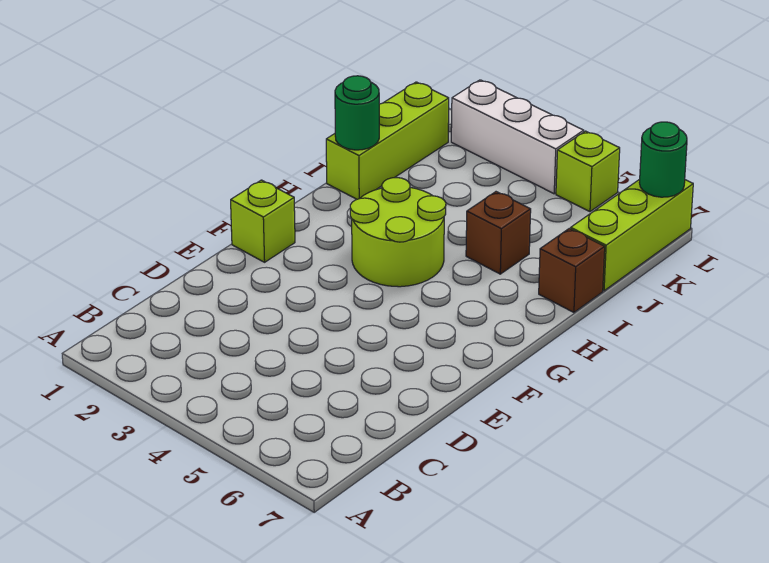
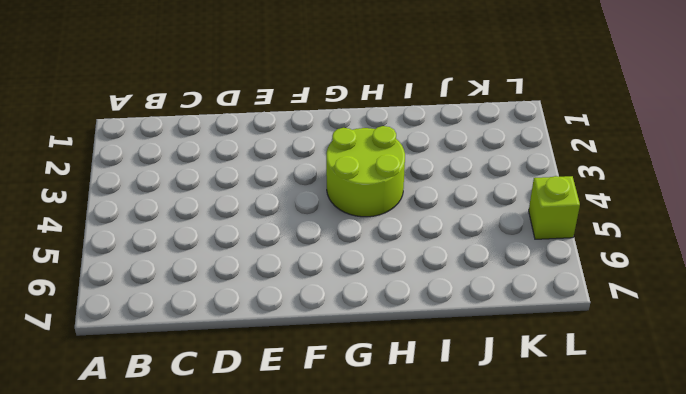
none -> lime brick F1 level 1
none -> lime brick I1:K1 level 1

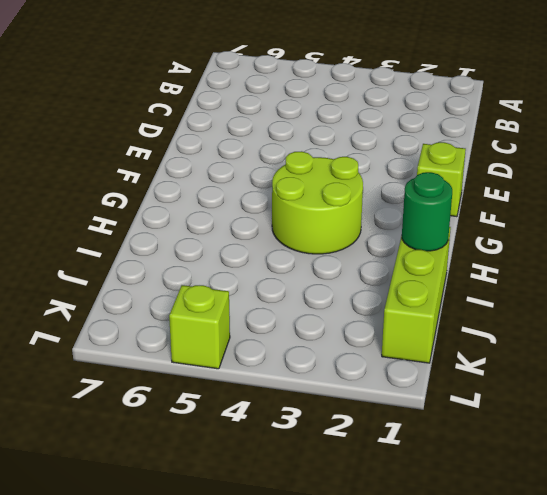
none -> brown brick I5 level 1
none -> brown brick I7 level 1

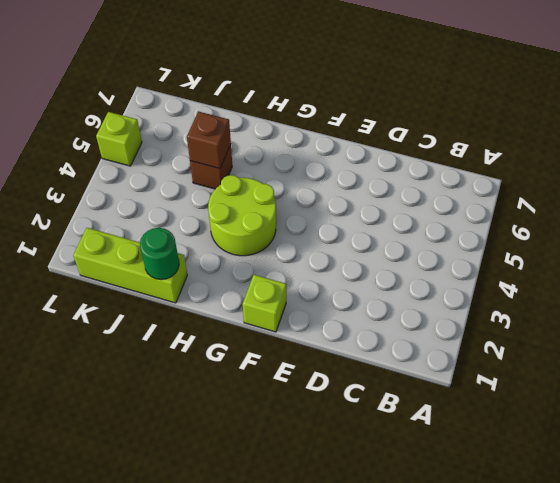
brown brick I5 level 2 -> brown brick I7 level 1
none -> lime brick J7:L7 level 1
none -> white brick L2:L4 level 1

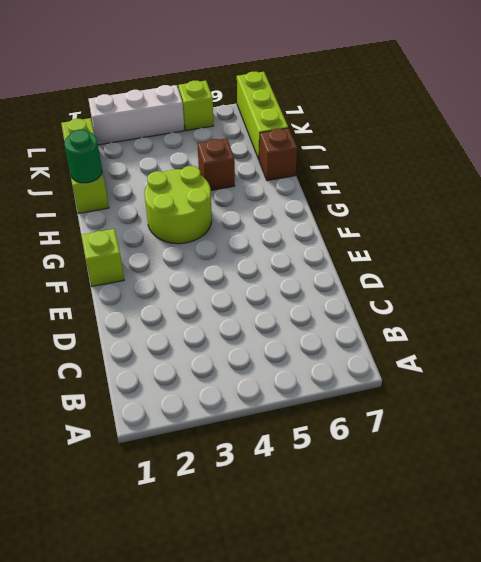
none -> green round brick L7 level 2

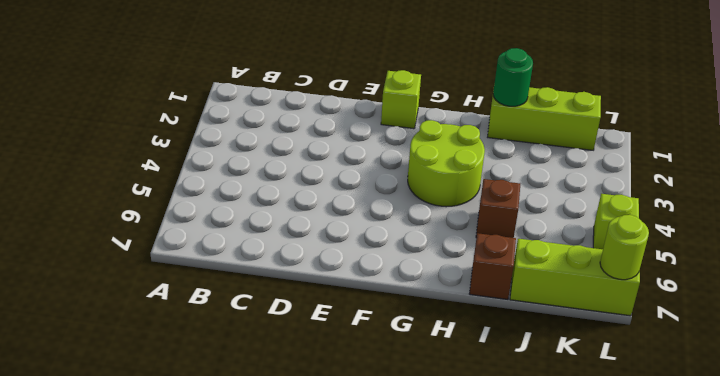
lime round brick L7 level 2 -> green round brick L7 level 2
none -> white brick L2:L4 level 1

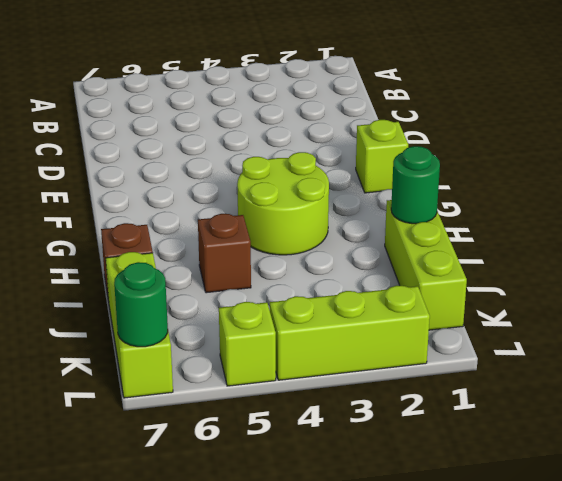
lime brick L2:L4 level 1 -> white brick L2:L4 level 1

